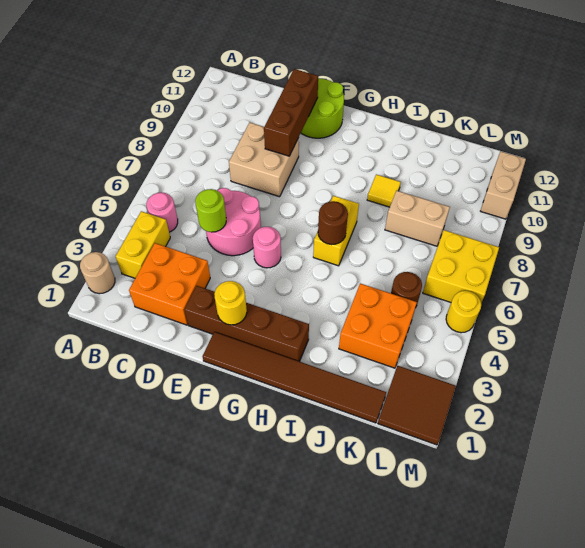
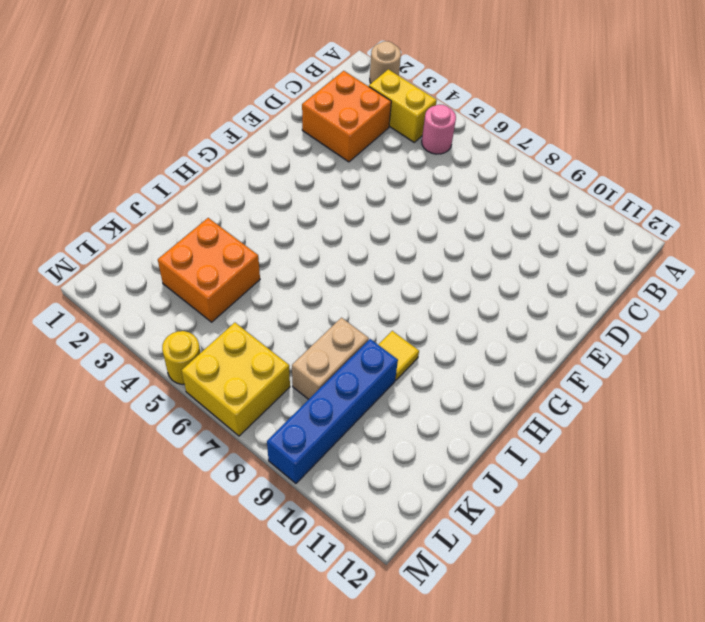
blue brick J9:M9 level 1 -> none
none -> pink round brick D5:E6 level 1
none -> tan brick D8:E9 level 1
none -> brown brick E2:H2 level 1

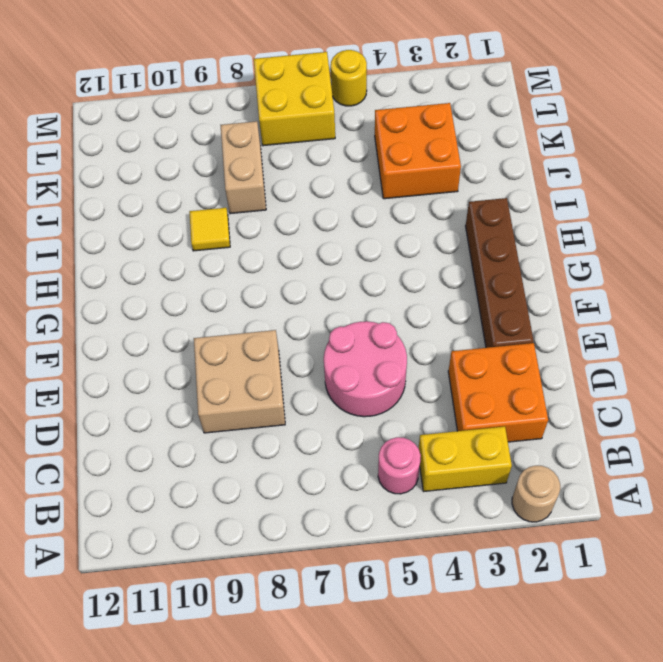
none -> lime round brick E11:F12 level 1
none -> brown tile F1:K1 level 1
none -> pink round brick F5 level 1

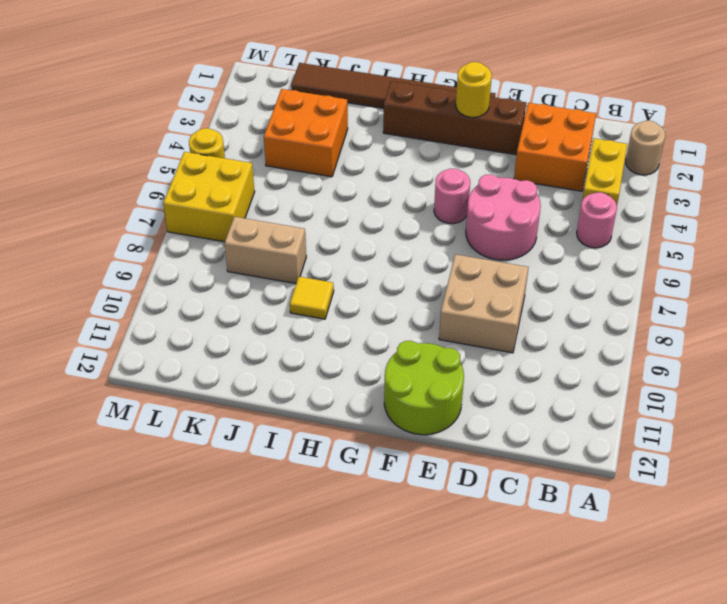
none -> yellow brick H6:H7 level 1
none -> brown round brick K5 level 1
none -> brown tile L1:M2 level 1

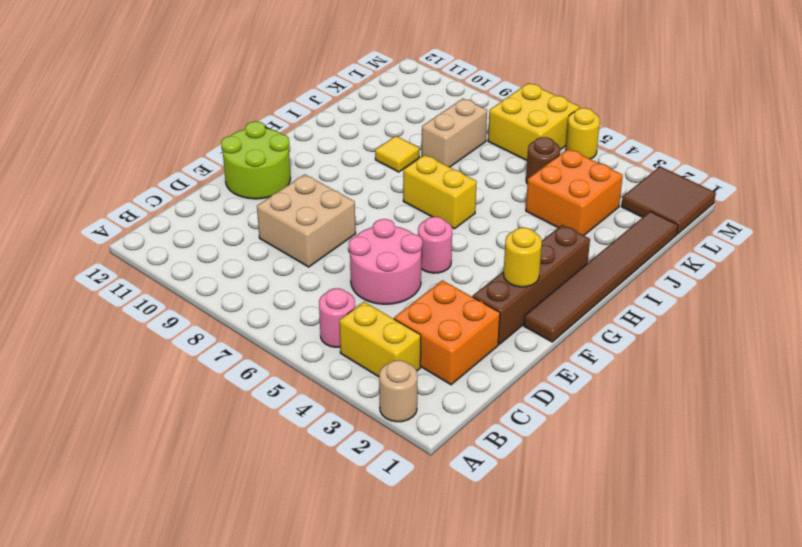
none -> tan brick M10:M11 level 1
none -> lime round brick D5 level 2
none -> brown brick E9:E11 level 2

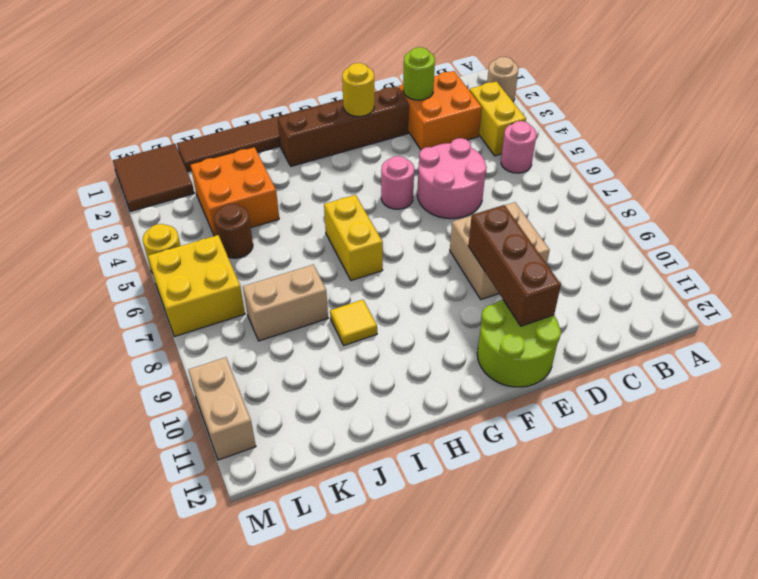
lime round brick D2 level 2 -> lime round brick D5 level 2
none -> brown round brick H6 level 2

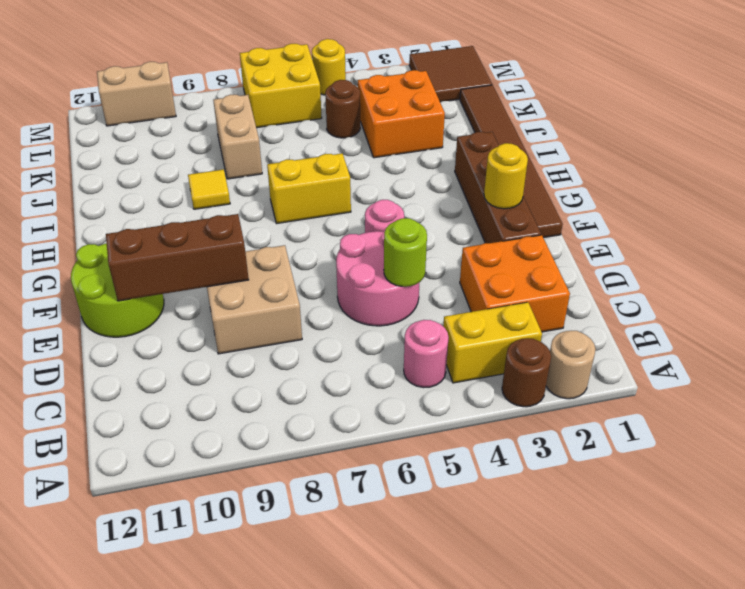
brown round brick A3 level 1 -> brown round brick H6 level 2

